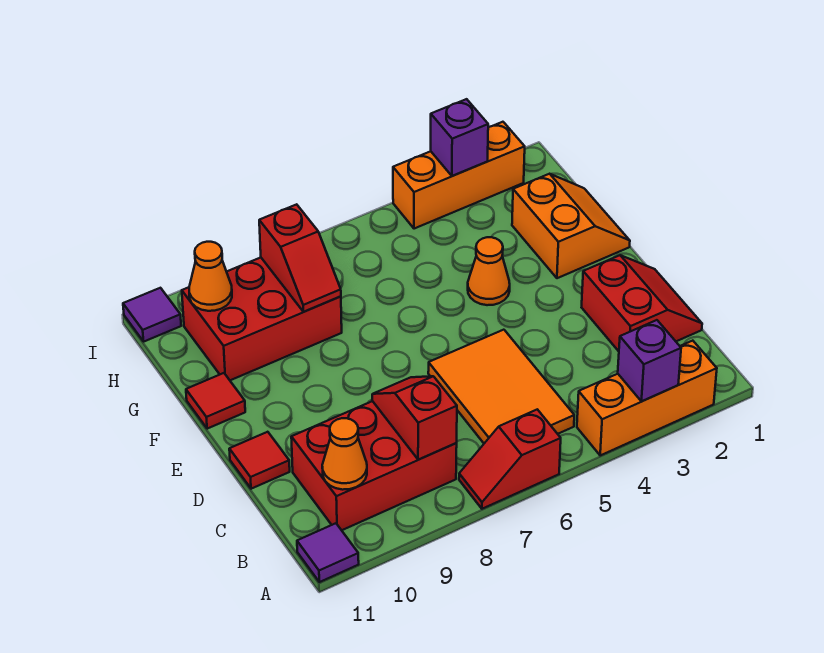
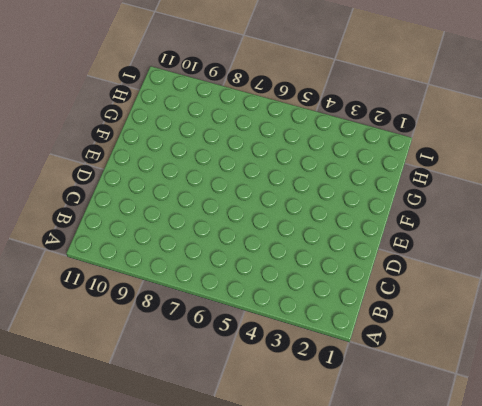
none -> orange brick A2:A4 level 1
none -> red slope A6:A7 level 1 top 6
none -> purple tile A11 level 1

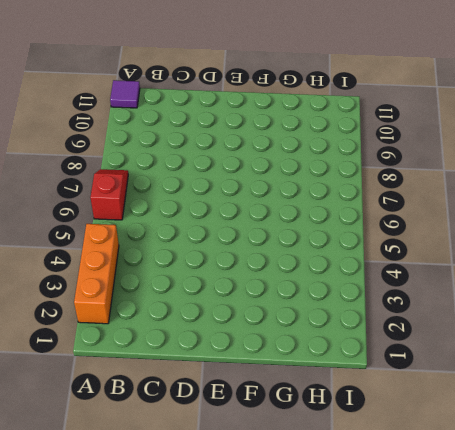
none -> orange tile B5:D6 level 1
none -> red brick B8:C10 level 1
none -> red slope C1:D2 level 1 top 2

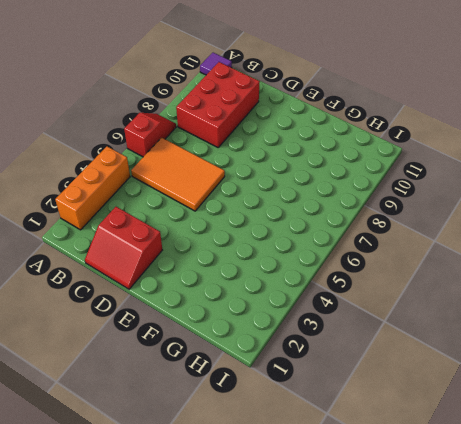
none -> red tile D11 level 1
none -> orange slope F1:G2 level 1 top 2
none -> orange cone F4 level 1

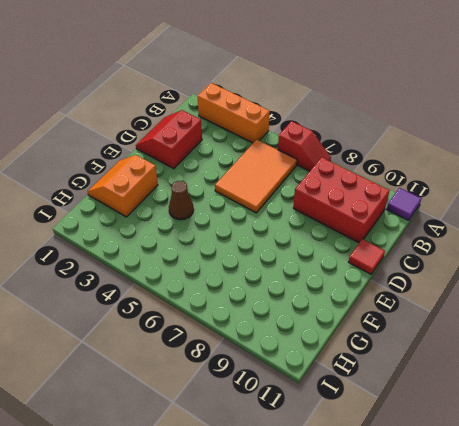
brown cone F4 level 1 -> orange cone F4 level 1
none -> red tile F11 level 1
none -> red brick G8:H10 level 1
none -> orange brick I2:I4 level 1

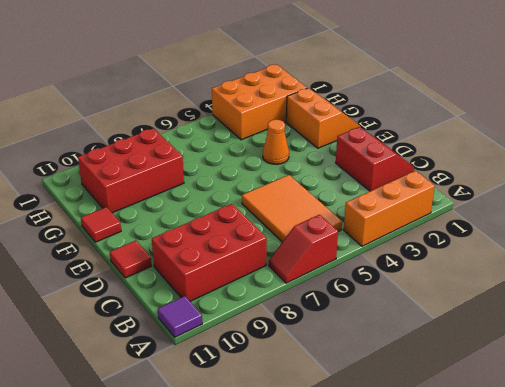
orange brick H2:I4 level 1 -> orange brick I2:I4 level 1
none -> purple tile I11 level 1
none -> purple brick A3 level 2
none -> red slope B8:C8 level 2 top B

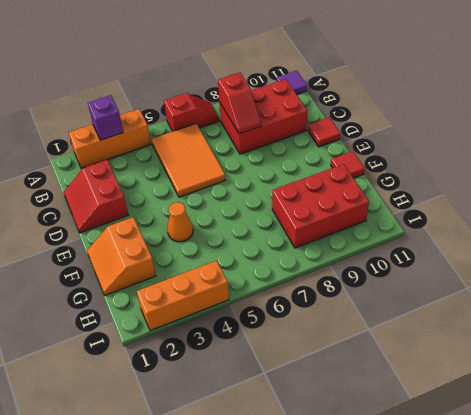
none -> purple tile I11 level 1
none -> orange cone B10 level 2
none -> red slope G8:H8 level 2 top H

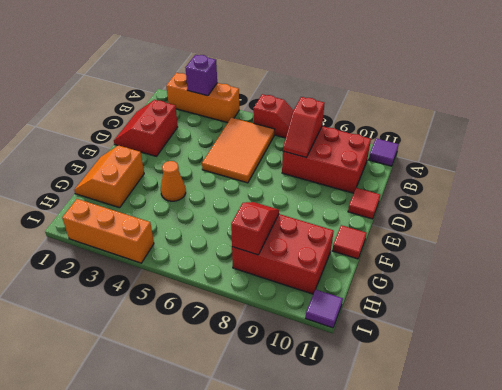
none -> orange cone B10 level 2
none -> orange cone H10 level 2
none -> purple brick I3 level 2

